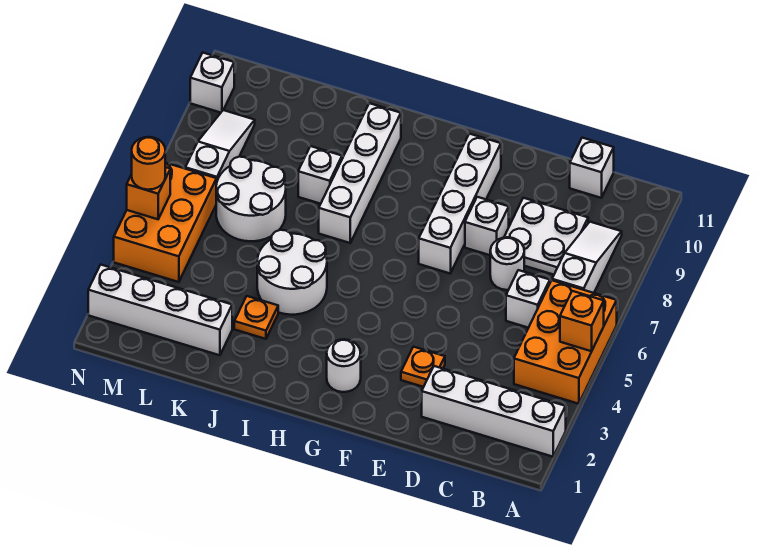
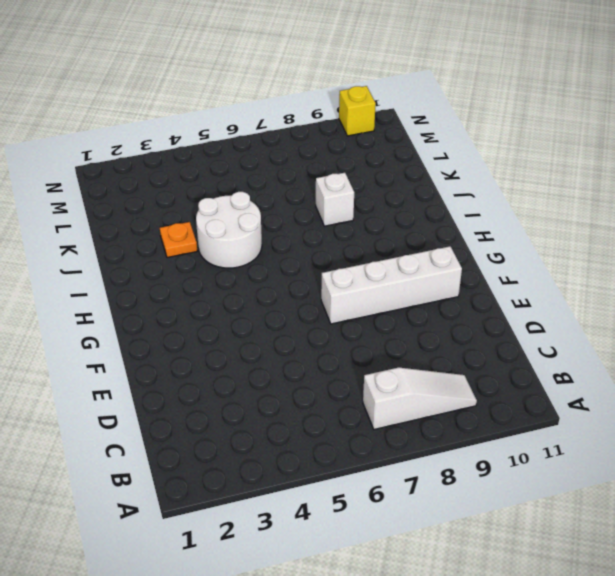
yellow brick N10 level 1 -> white brick N10 level 1
none -> white brick A2:D2 level 1
none -> orange brick A4:B6 level 1
none -> white brick C6 level 1

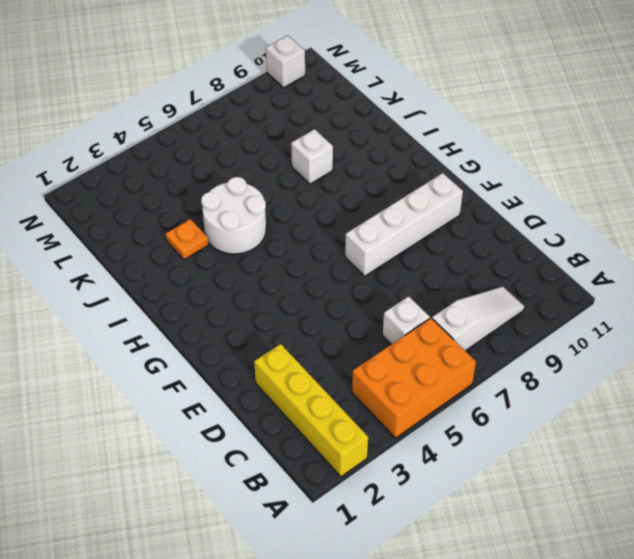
yellow brick A2:D2 level 1 -> white brick A2:D2 level 1
none -> white plate C8:D9 level 1
none -> white brick C11 level 1
none -> white round brick D7 level 1

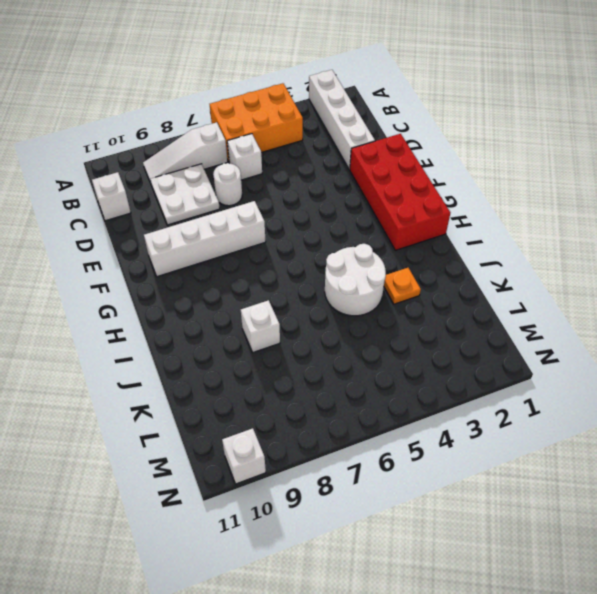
red brick E1:H2 level 1 -> white round brick G2 level 1
none -> orange plate E3 level 1
none -> white brick E8 level 1
none -> white brick I7:I10 level 1

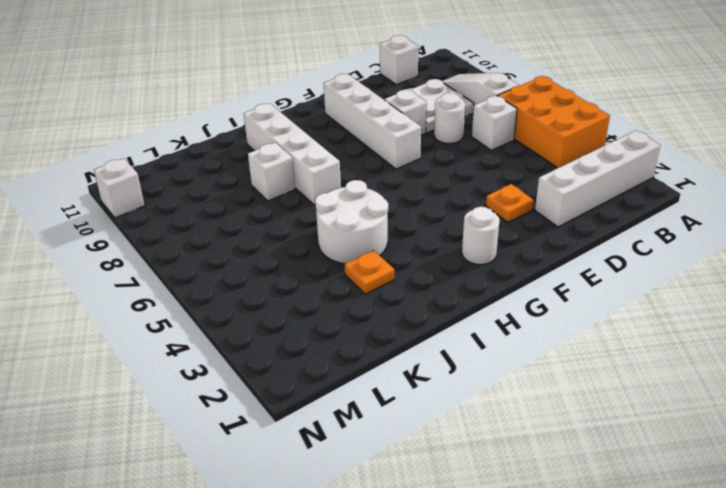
none -> white brick K2:N2 level 1
none -> white round brick K6:L7 level 1
none -> orange brick M4:N6 level 1

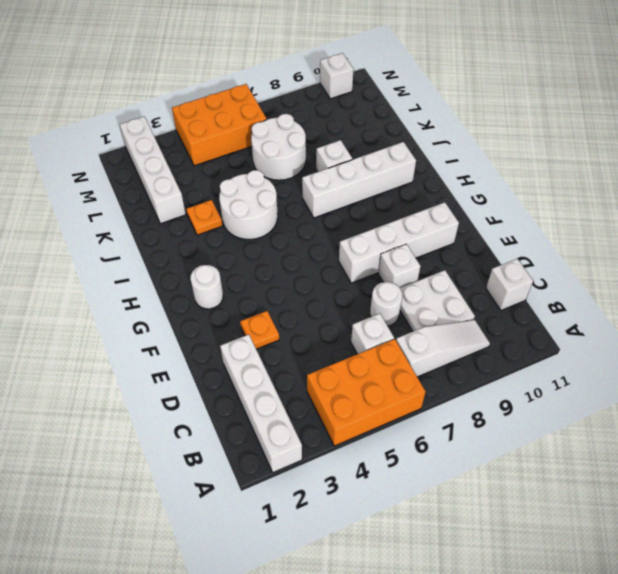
none -> white slope M7:M9 level 1 top 7
none -> orange brick A5 level 2
none -> orange brick N5 level 2

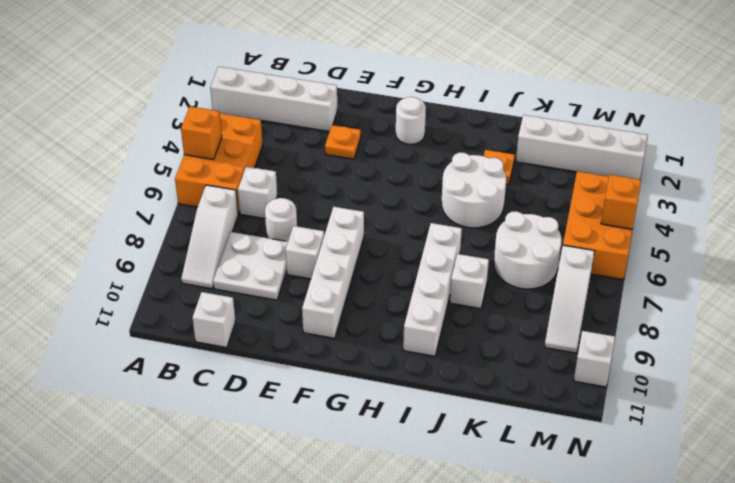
none -> orange round brick N5 level 3

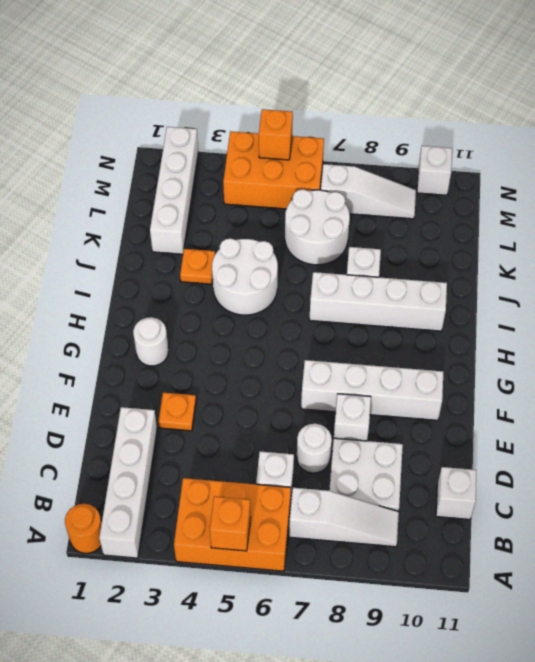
orange round brick A1 level 1 -> orange round brick N5 level 3

